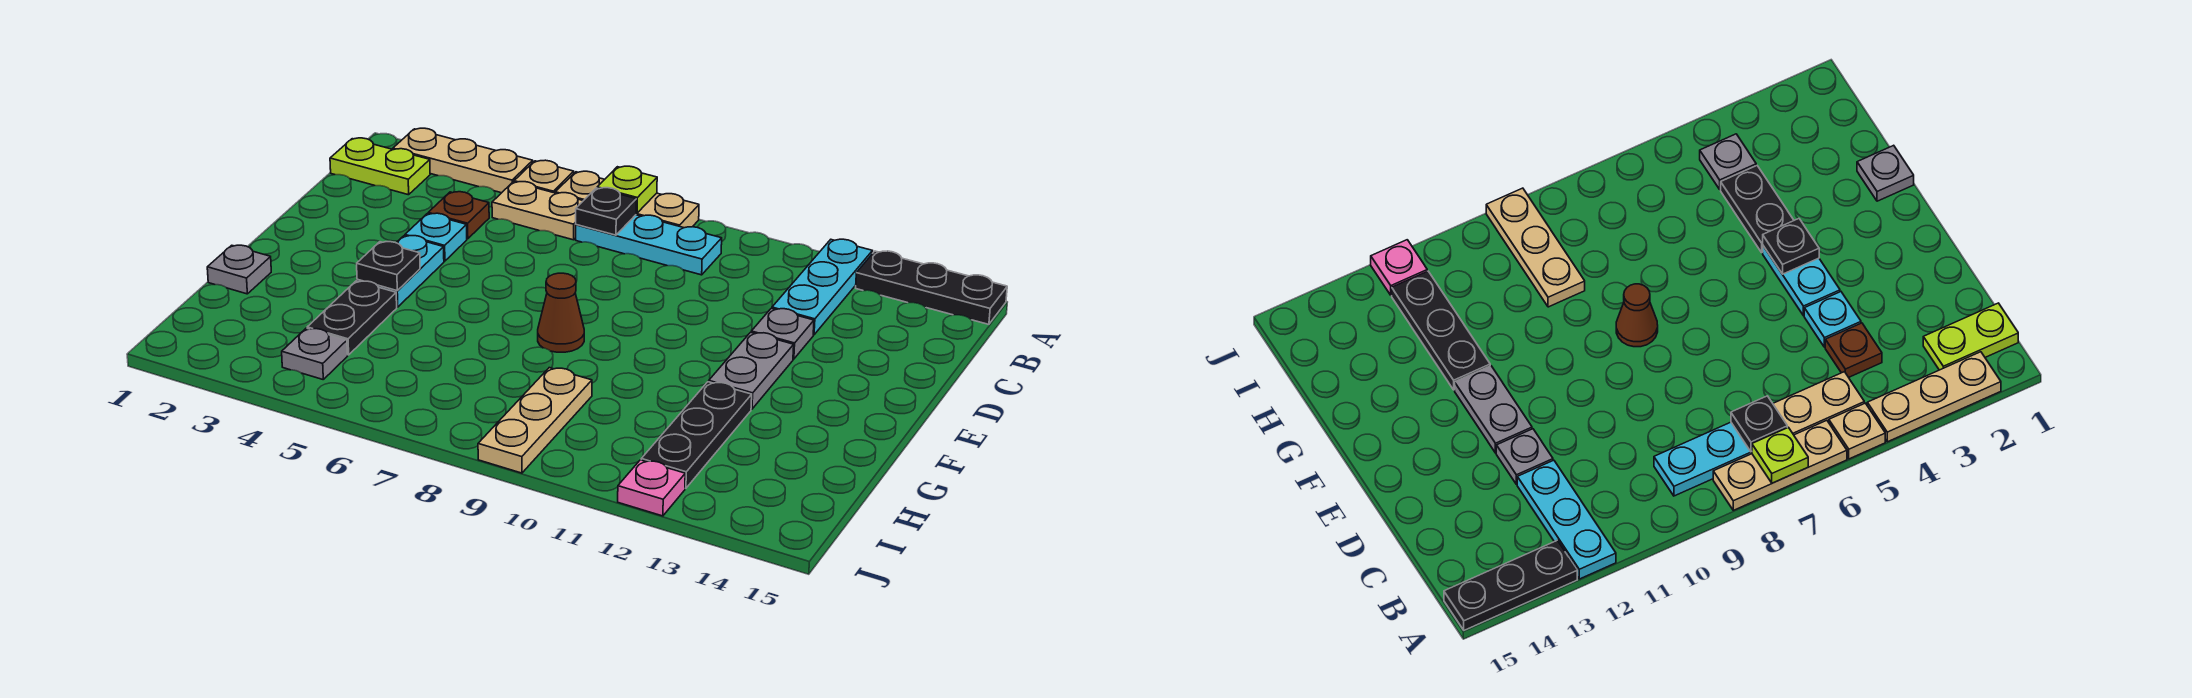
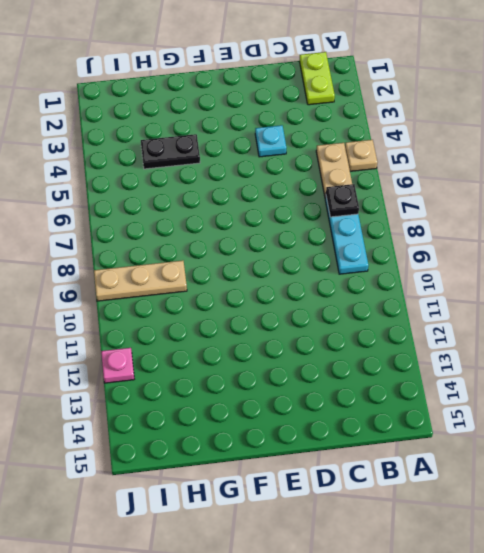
none -> tan plate A2:A4 level 1
none -> tan plate A6:A8 level 1
none -> cyan plate A12:C12 level 1

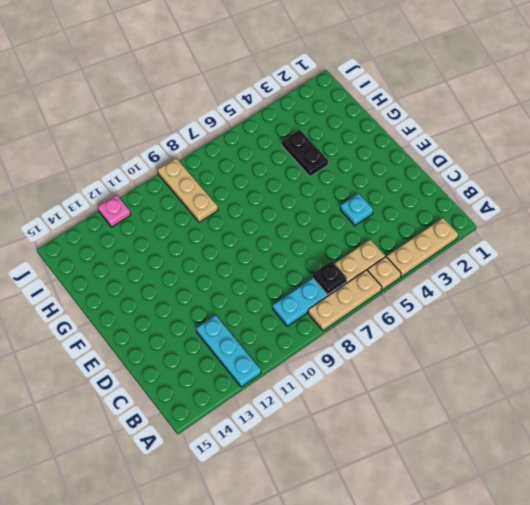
none -> black plate A13:A15 level 1
none -> lime plate B1:B2 level 1
none -> brown plate C4 level 1

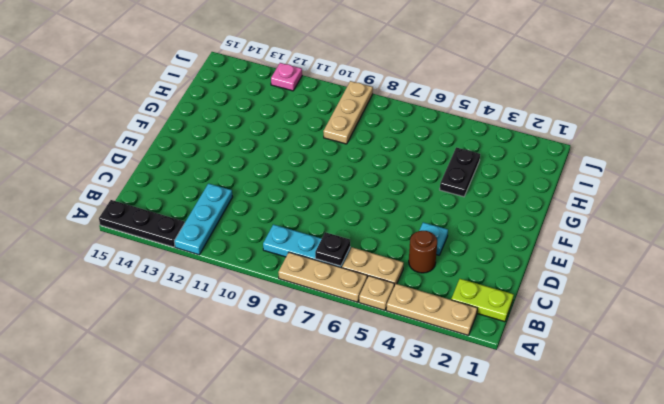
brown round brick C4 level 1 -> brown plate C4 level 1
none -> grey plate D12 level 1
none -> cyan plate E4:F4 level 1
none -> grey plate E12:F12 level 1

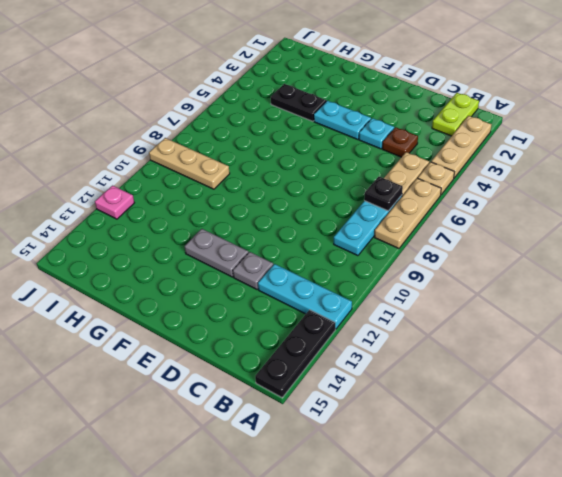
none -> brown cone F8 level 1
none -> grey plate G1 level 1
none -> black plate G12:I12 level 1

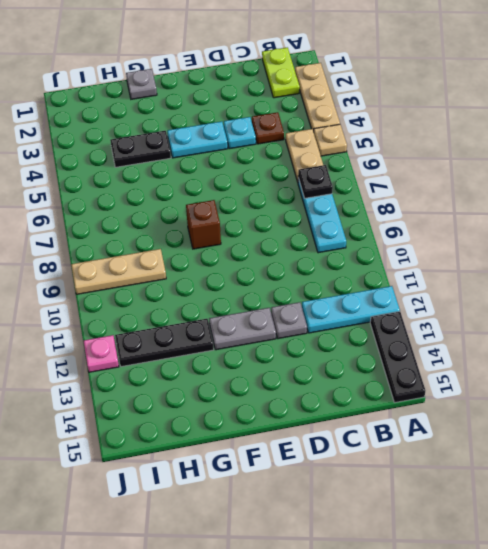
brown brick F8 level 1 -> brown cone F8 level 1
none -> tan plate A6:A8 level 1
none -> grey plate I4 level 1
none -> lime plate A7 level 2

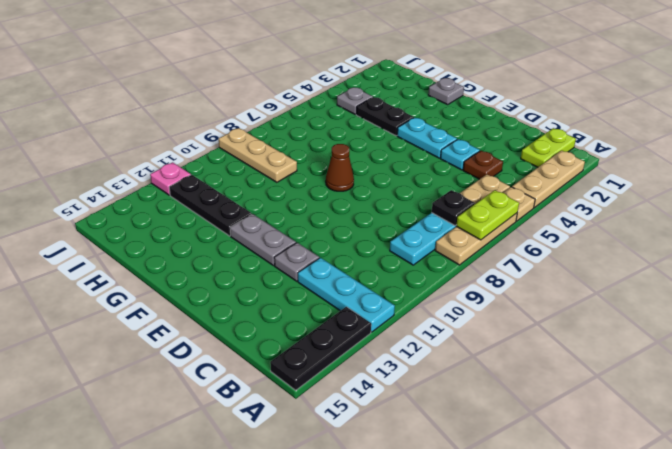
lime plate A6:A7 level 2 -> lime plate A7 level 2
none -> black plate F4 level 2

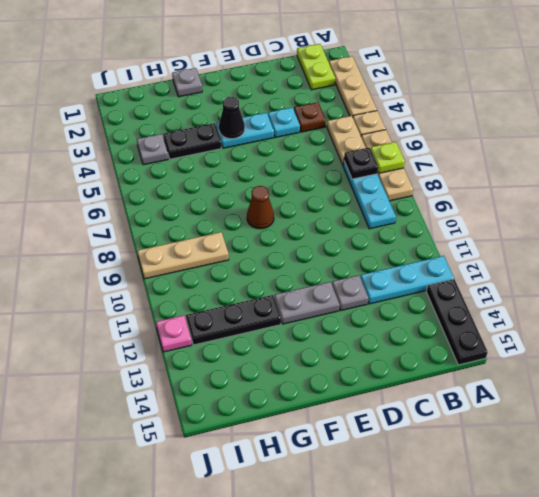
black cone F4 level 2 -> black plate F4 level 2

